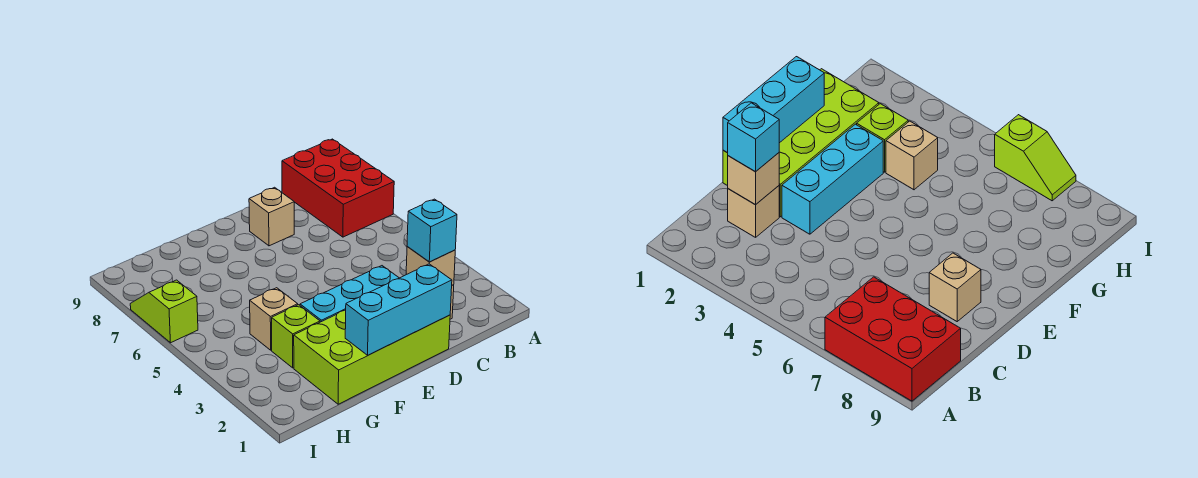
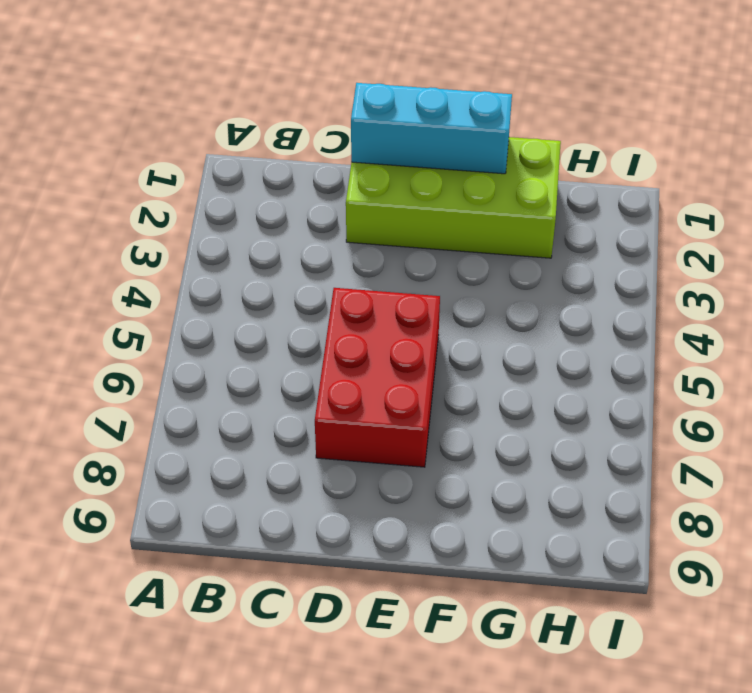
red brick D5:E7 level 1 -> red brick A7:B9 level 1
none -> tan brick C2 level 1
none -> cyan brick D3:F3 level 1

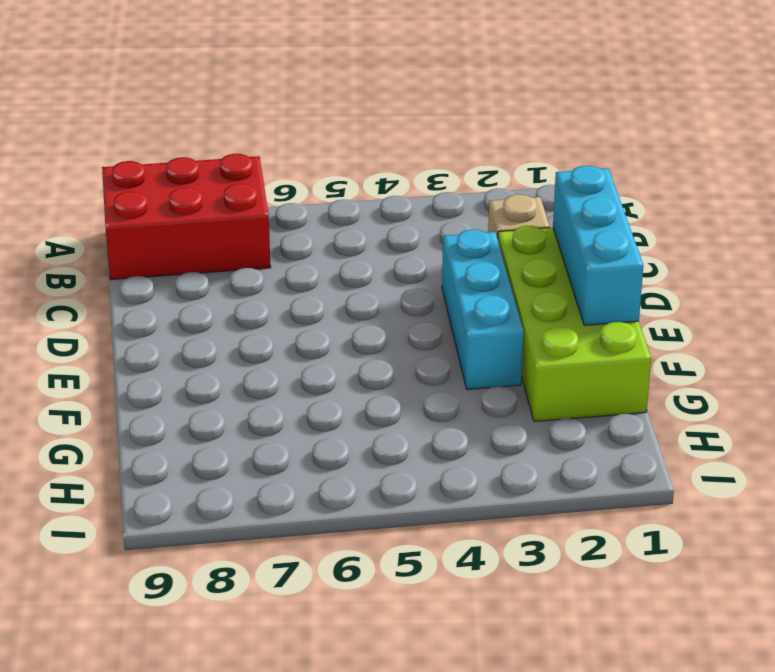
none -> tan brick D8 level 1
none -> lime brick G3 level 1

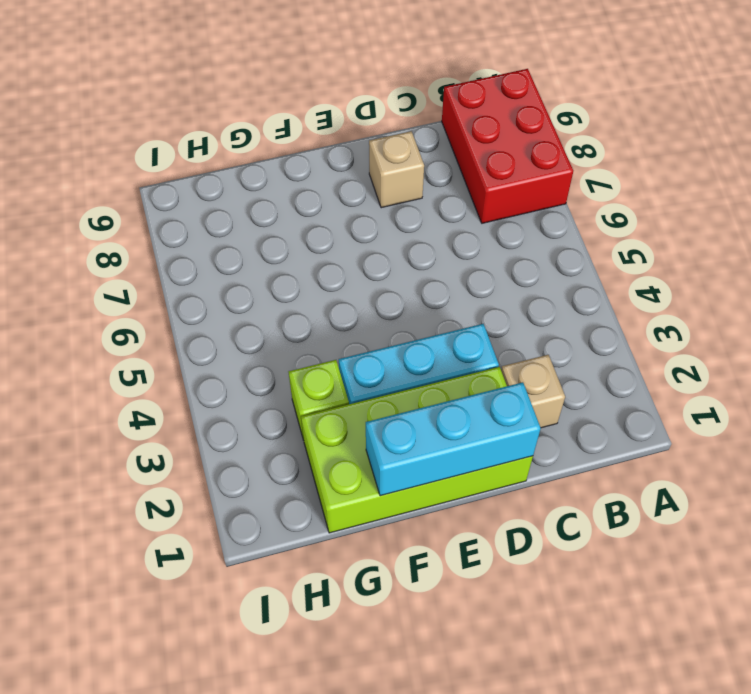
none -> tan brick G4 level 1
none -> lime slope I6:I7 level 1 top 6

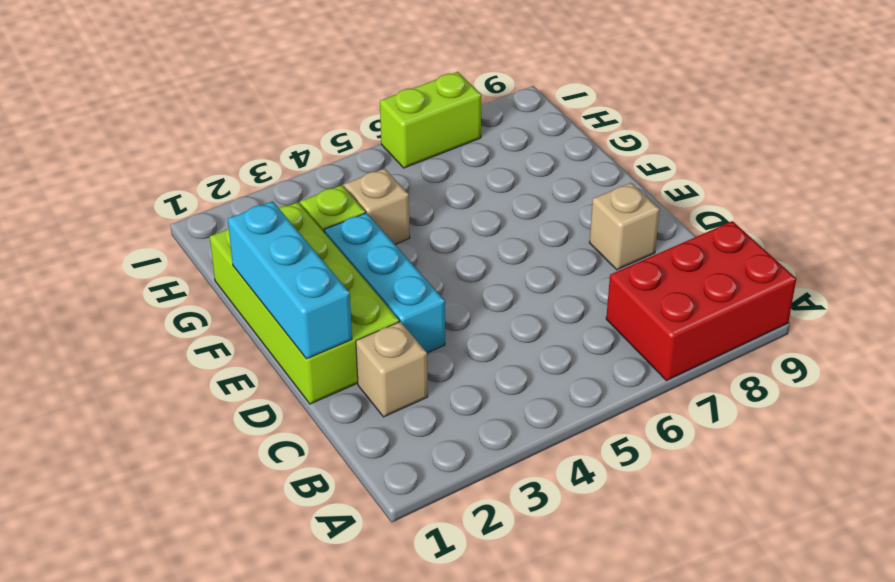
lime brick I6:I7 level 1 -> lime slope I6:I7 level 1 top 6
none -> tan brick C2 level 2
none -> cyan brick C2 level 3

